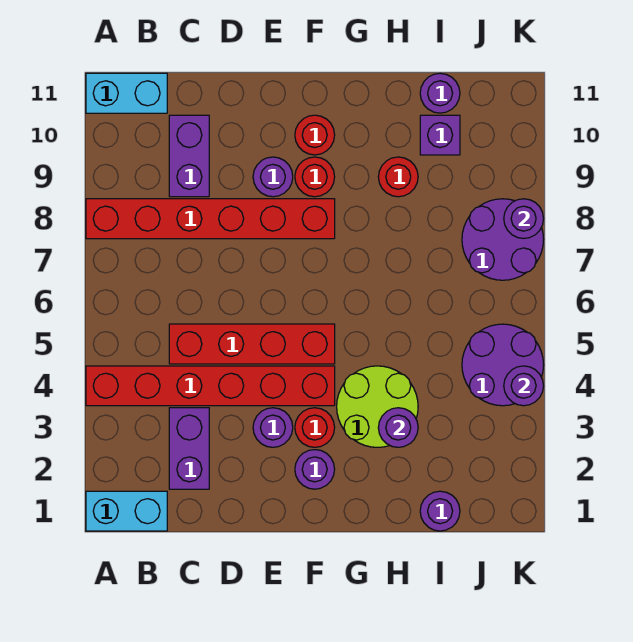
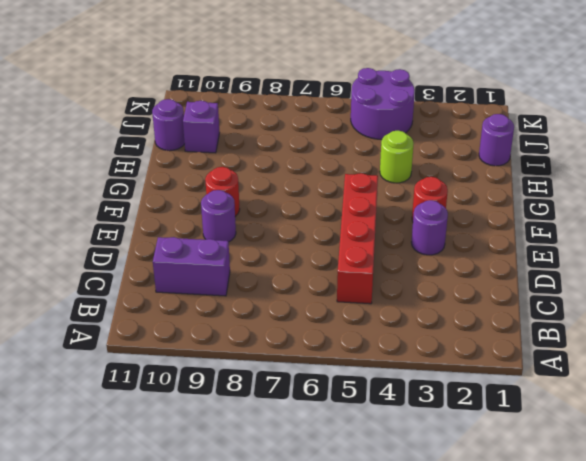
lime round brick H4 level 1 -> lime round brick G3:H4 level 1
none -> cyan brick A1:B1 level 1
none -> red brick A4:F4 level 1
none -> red brick A8:F8 level 1

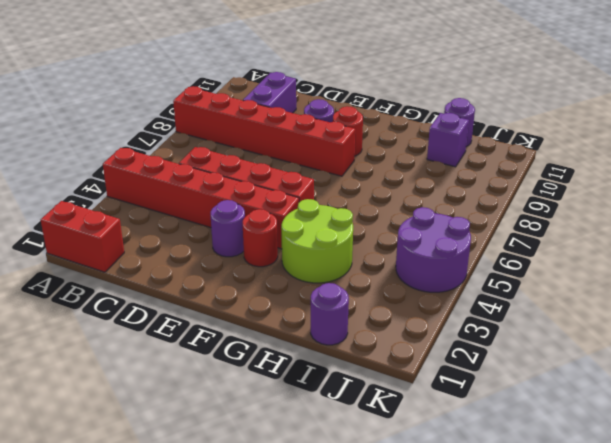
red brick A1:B1 level 1 -> cyan brick A1:B1 level 1
none -> cyan brick A11:B11 level 1
none -> purple brick C2:C3 level 1
none -> purple round brick F2 level 1

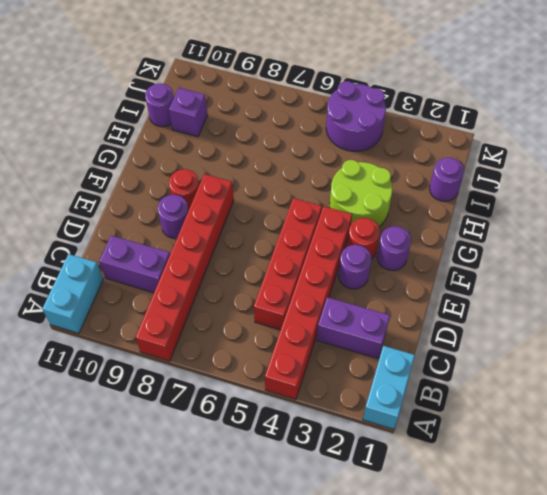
none -> red round brick F10 level 1
none -> red round brick H9 level 1
none -> purple round brick J7:K8 level 1

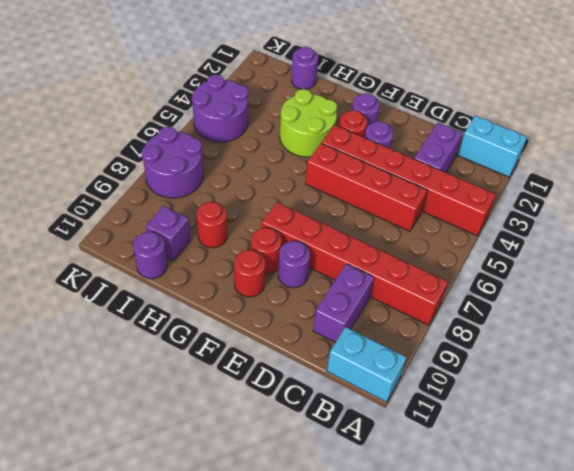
none -> purple round brick H3 level 2
none -> purple round brick K4 level 2
none -> purple round brick K8 level 2

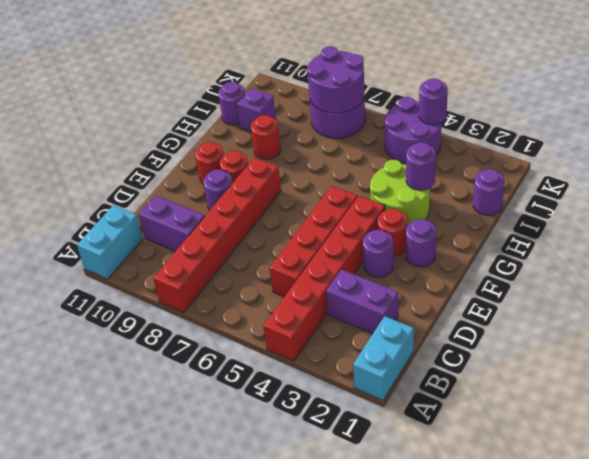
purple round brick J7:K8 level 2 -> purple round brick K8 level 2

